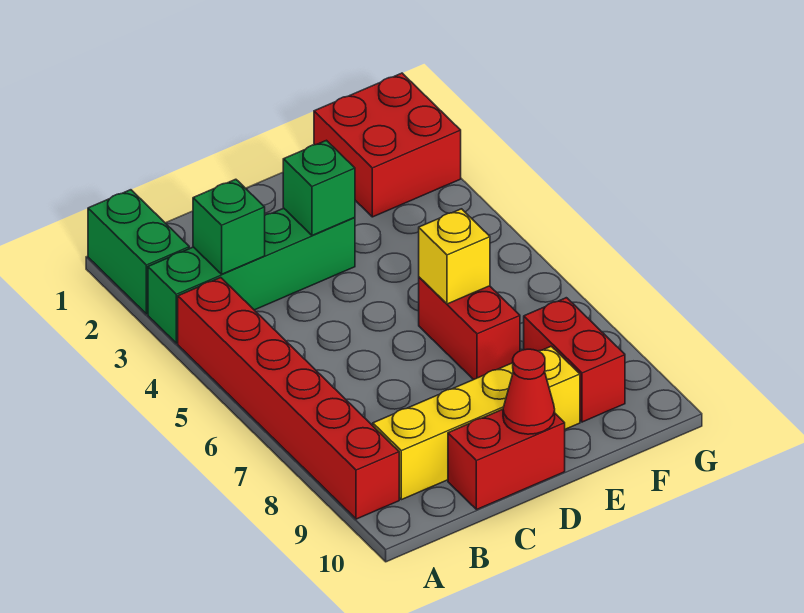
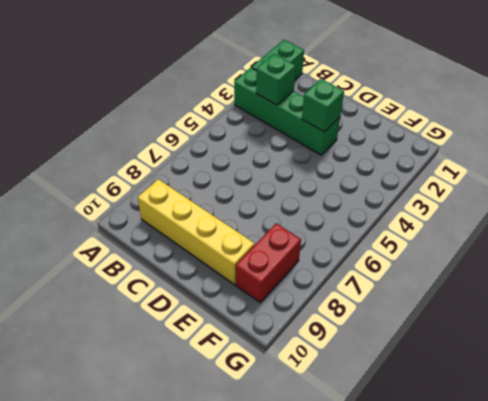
none -> red brick A4:A9 level 1
none -> red brick C10:D10 level 1
none -> red brick E6:E7 level 1

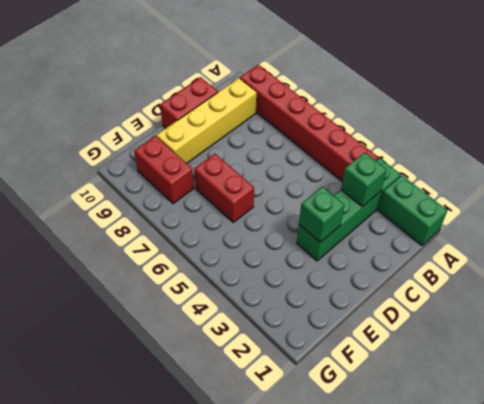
none -> red brick F1:G2 level 1
none -> red cone D10 level 2
none -> yellow brick E6 level 2

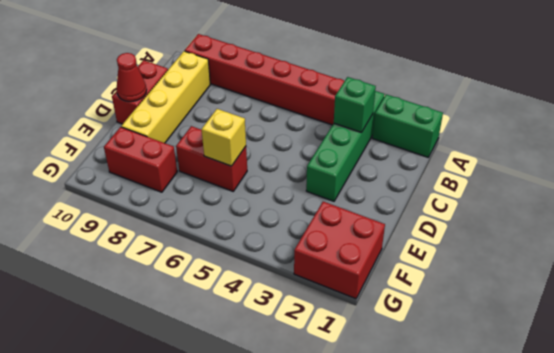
none -> green brick D3 level 2

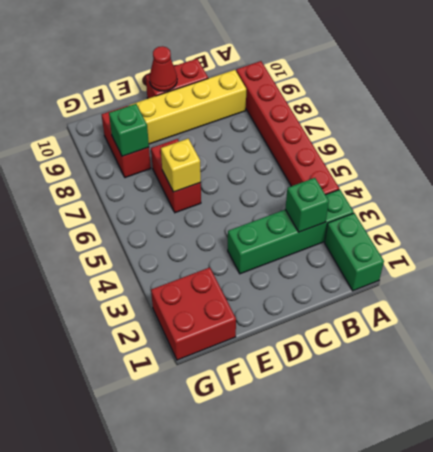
green brick F8 level 2 -> green brick D3 level 2

